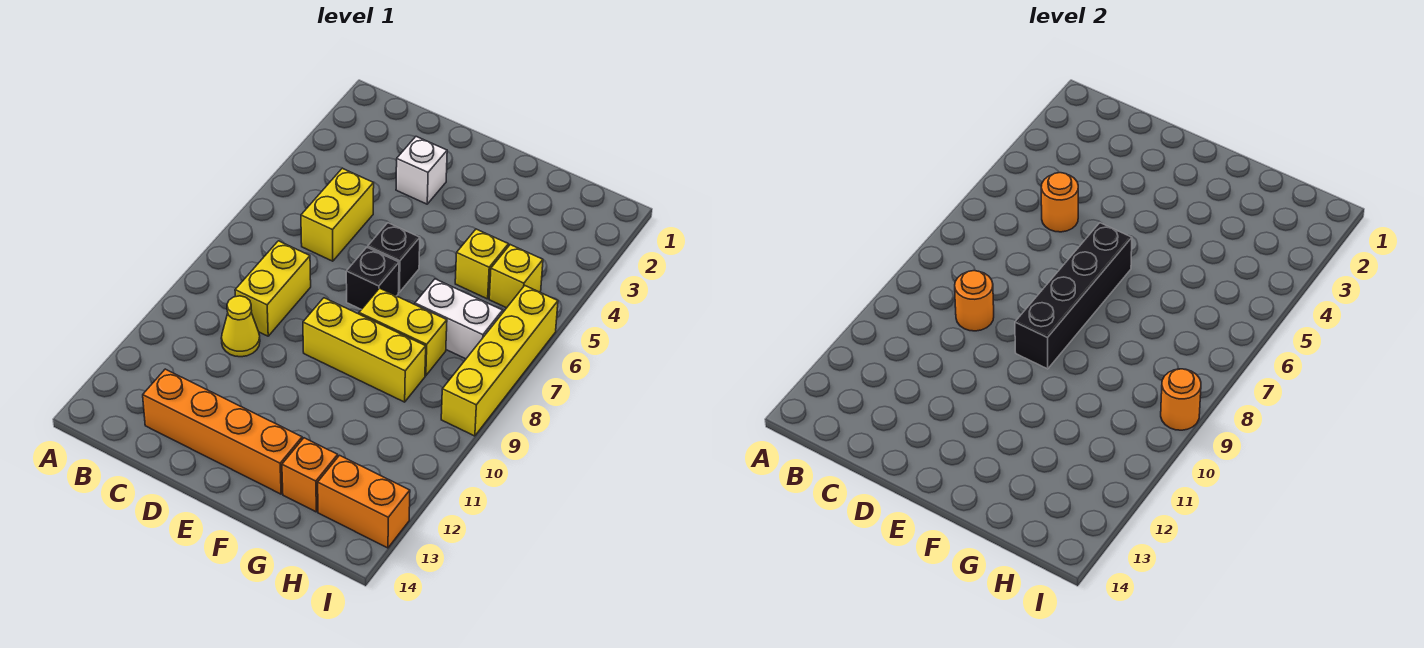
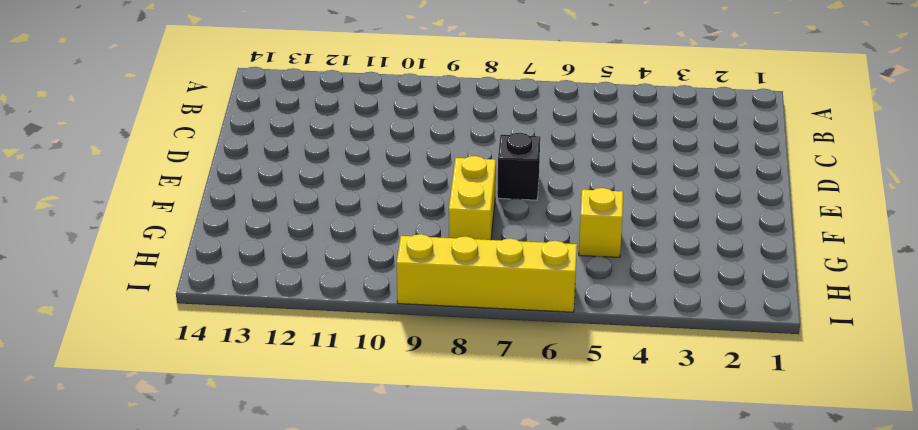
none -> yellow brick C5:C6 level 1
none -> yellow brick C8:C9 level 1
none -> yellow cone C10 level 1

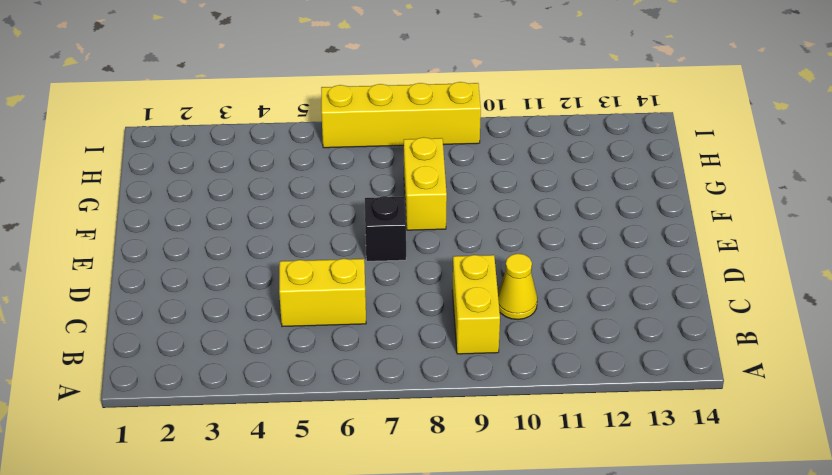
yellow brick B9:C9 level 1 -> yellow brick C8:C9 level 1
none -> orange brick C13:F13 level 1
none -> white brick D3 level 1
none -> black brick E6 level 1

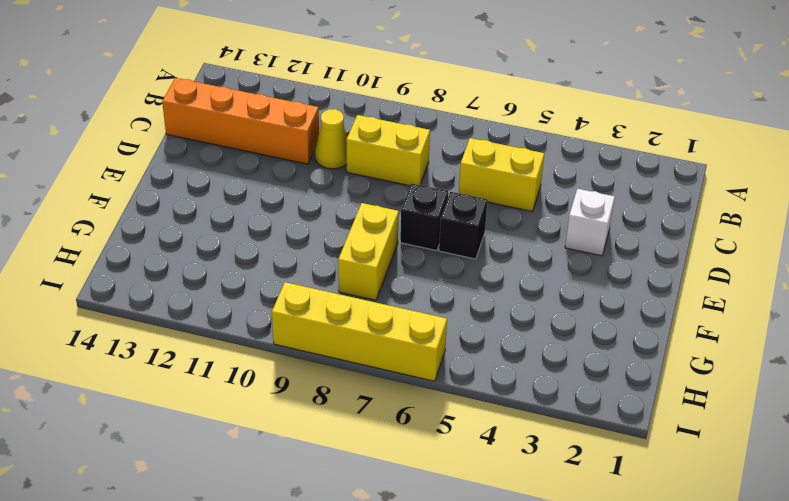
orange brick C11:C14 level 1 -> orange brick C13:F13 level 1
none -> yellow brick E9:G9 level 1
none -> yellow brick G5 level 1
none -> white brick G7:H7 level 1

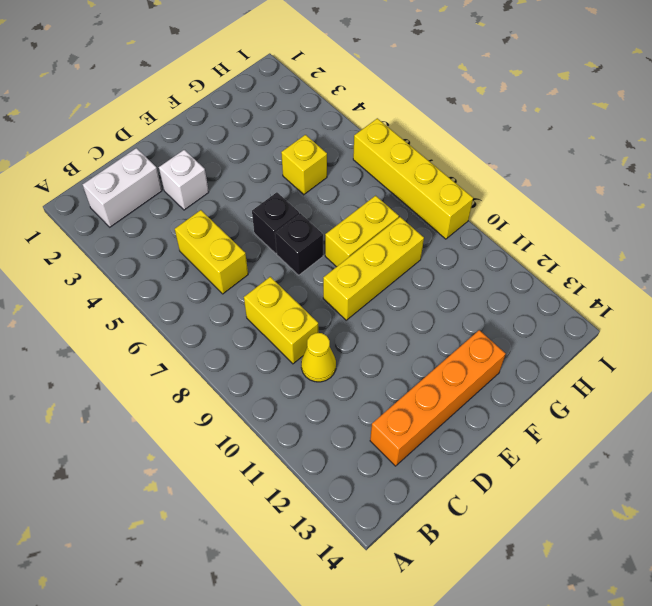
white brick B2:C2 level 1 -> white brick G7:H7 level 1
none -> orange brick G13 level 1
none -> yellow brick H5 level 1
none -> orange brick H13:I13 level 1

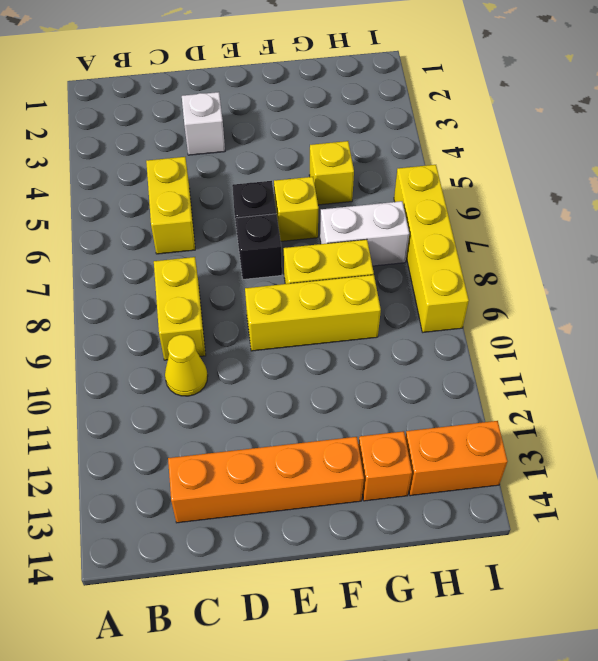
yellow brick F6 level 1 -> yellow brick H5 level 1
none -> orange round brick C5 level 2
none -> orange round brick C9 level 2
none -> black brick E6:E9 level 2

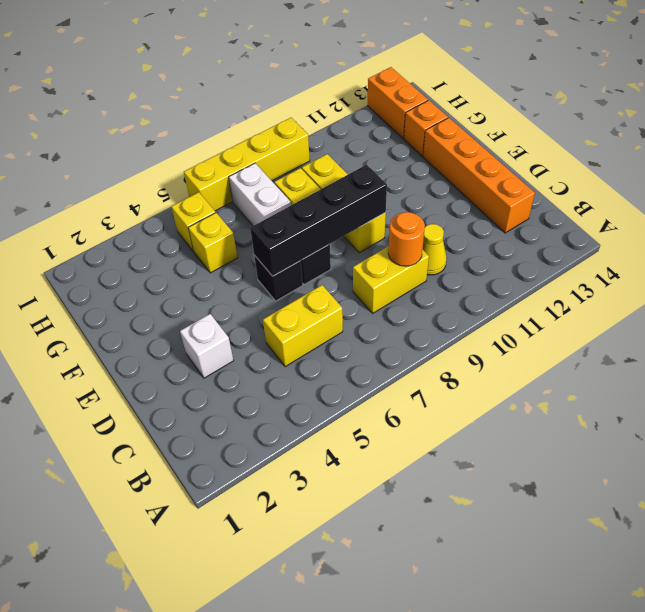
none -> orange round brick C5 level 2
none -> orange round brick I9 level 2

